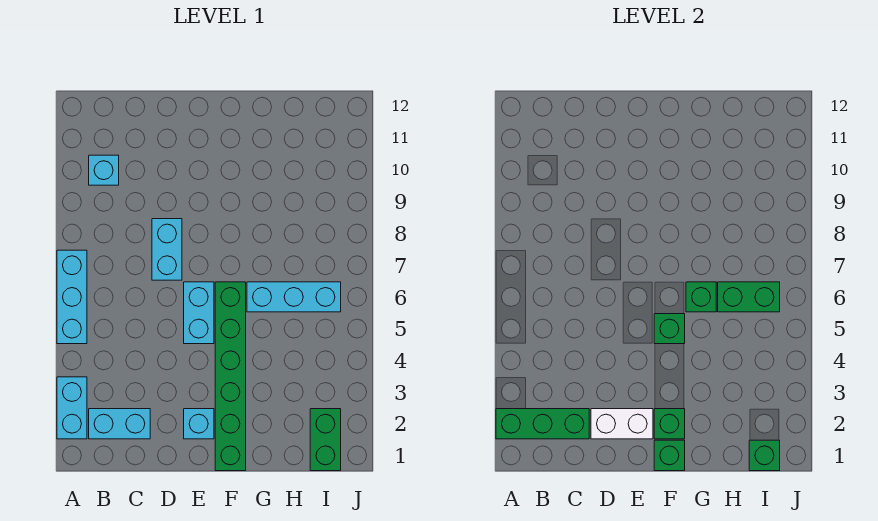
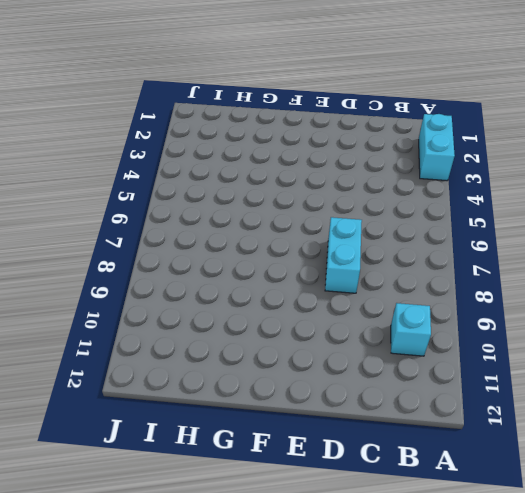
none -> cyan brick A5:A7 level 1
none -> cyan brick B2:C2 level 1
none -> cyan brick E2 level 1

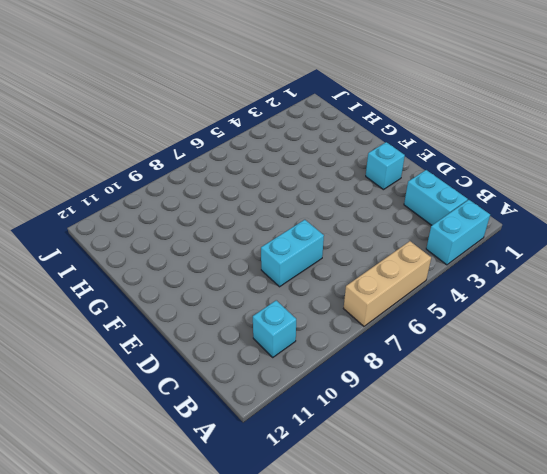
tan brick A5:A7 level 1 -> cyan brick A5:A7 level 1
none -> cyan brick E5:E6 level 1
none -> green brick F1:F6 level 1
none -> cyan brick G6:I6 level 1

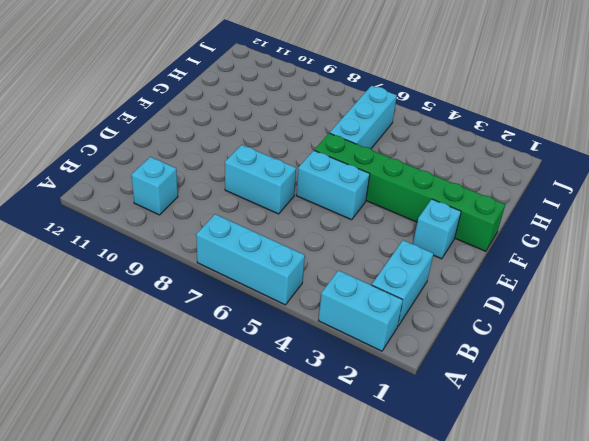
none -> green brick I1:I2 level 1
none -> green brick A2:C2 level 2
none -> white brick D2:E2 level 2

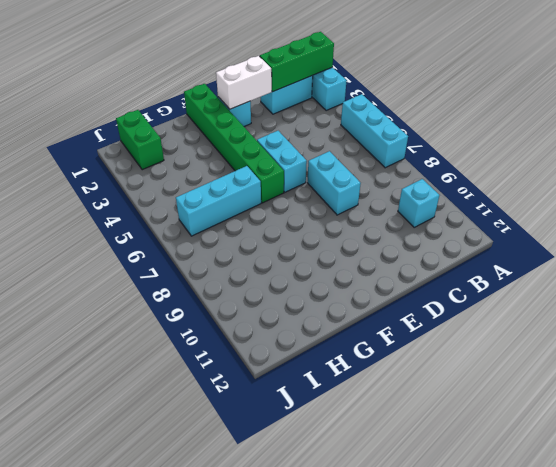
none -> green brick F1 level 2
none -> green brick F2 level 2
none -> green brick F5 level 2

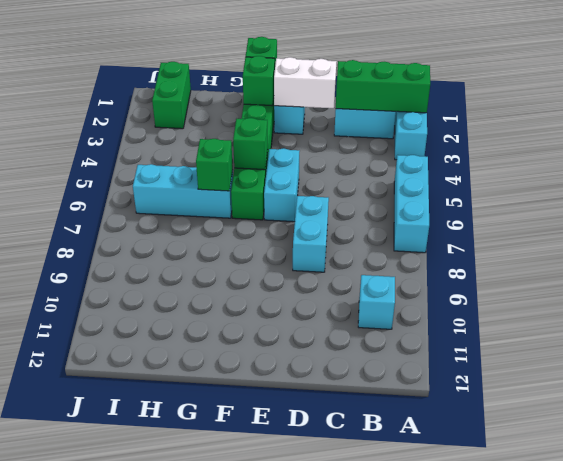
none -> green brick H6:I6 level 2
none -> green brick I1 level 2

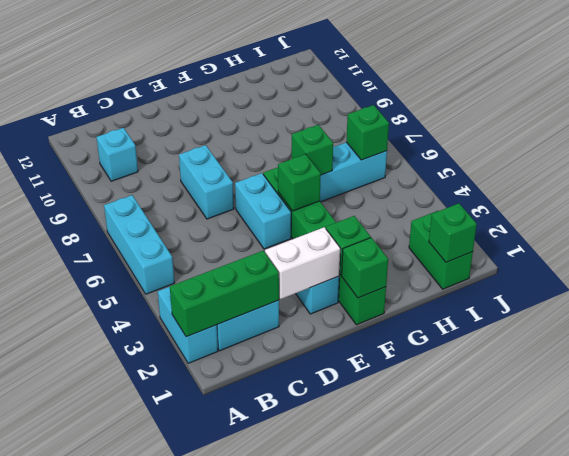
green brick I6 level 2 -> green brick H6:I6 level 2

